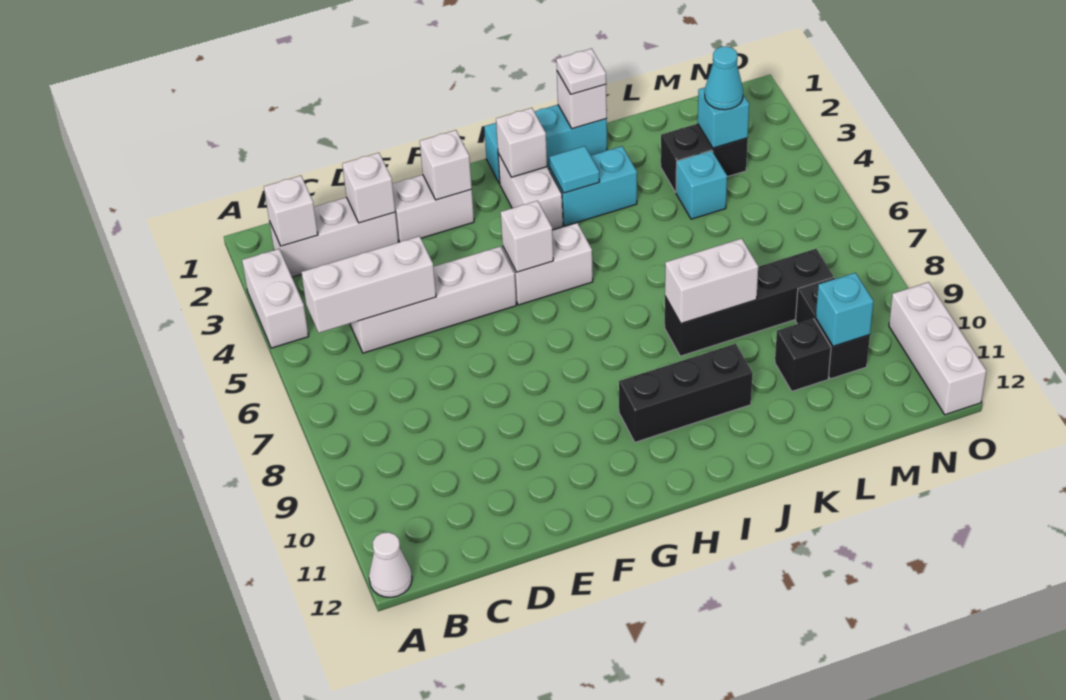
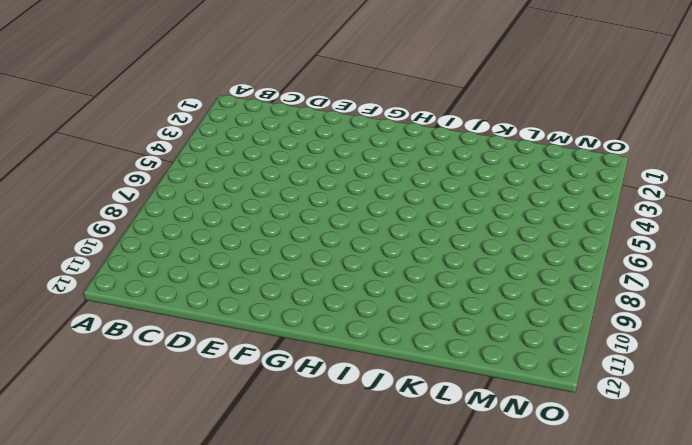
none -> white brick A3:A4 level 1
none -> white cone A12 level 1
none -> white brick B2:D2 level 1

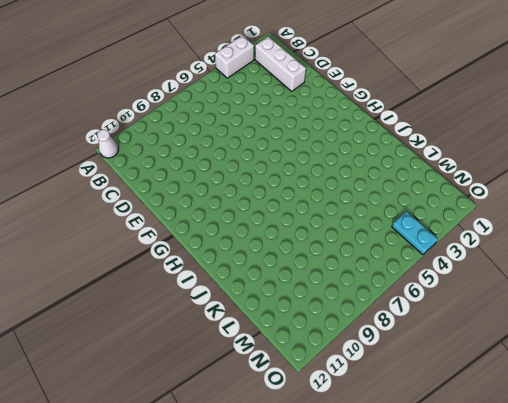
cyan plate N4:O4 level 1 -> none
none -> white brick C5:F5 level 1
none -> white brick E2:F2 level 1
none -> white brick G5:H5 level 1

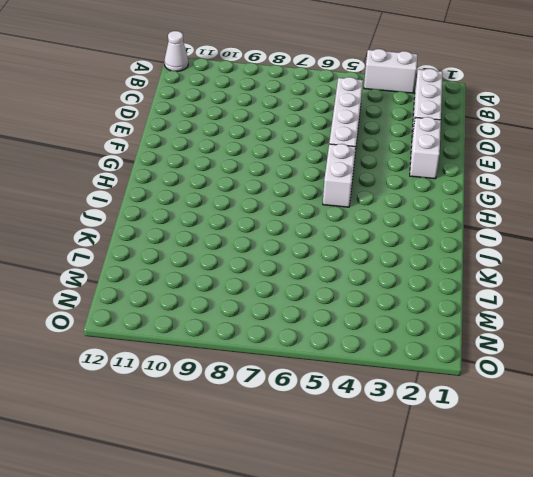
none -> cyan brick H1:J1 level 1
none -> white brick H2:H3 level 1
none -> black brick H10:J10 level 1

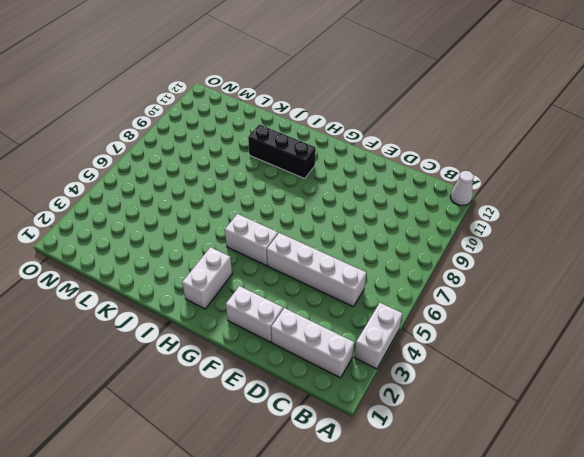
none -> cyan brick H1:J1 level 1
none -> cyan brick I3:J3 level 1
none -> black brick J8:M8 level 1

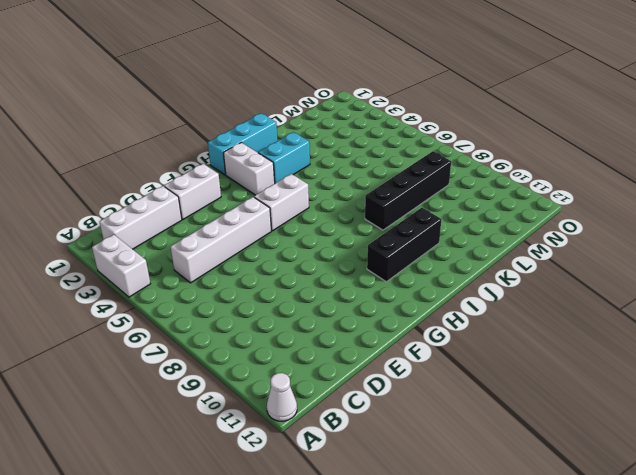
none -> black brick L3:M3 level 1
none -> cyan brick L4 level 1
none -> black brick L10 level 1

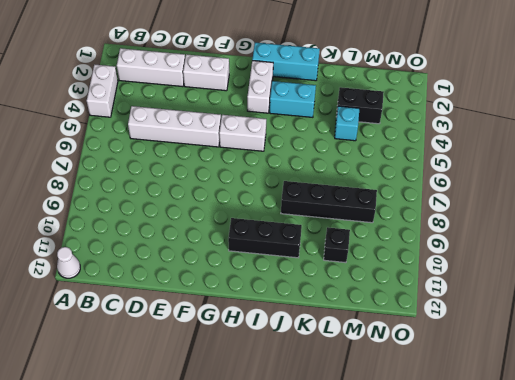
none -> black brick M9:M10 level 1
none -> white brick O10:O12 level 1
none -> white brick B2 level 2

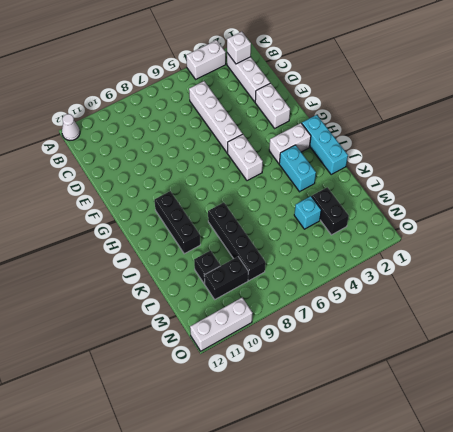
none -> white brick B5:D5 level 2
none -> white brick D2 level 2
none -> white brick F2 level 2

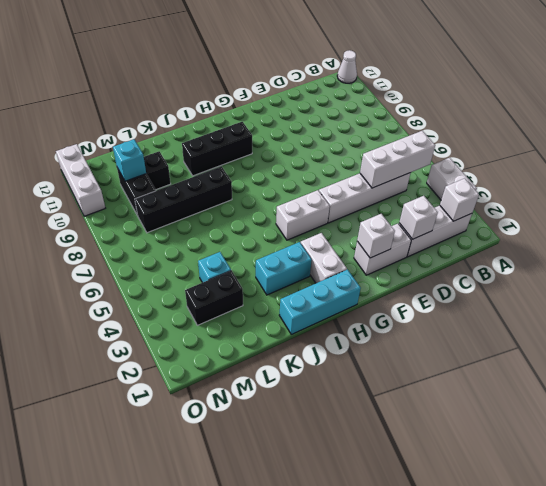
none -> white brick G5 level 2
none -> white brick H2 level 2
none -> cyan tile I3 level 2

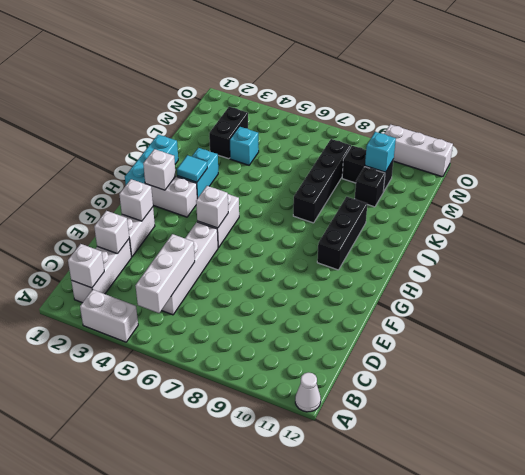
none -> white brick J1 level 2
none -> white brick J8:K8 level 2
none -> cyan brick M3 level 2

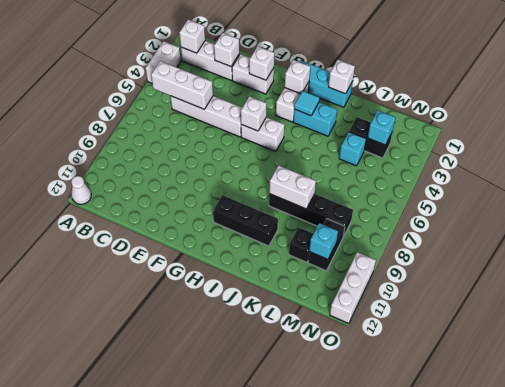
none -> white plate J1 level 3
none -> cyan cone M3 level 3

